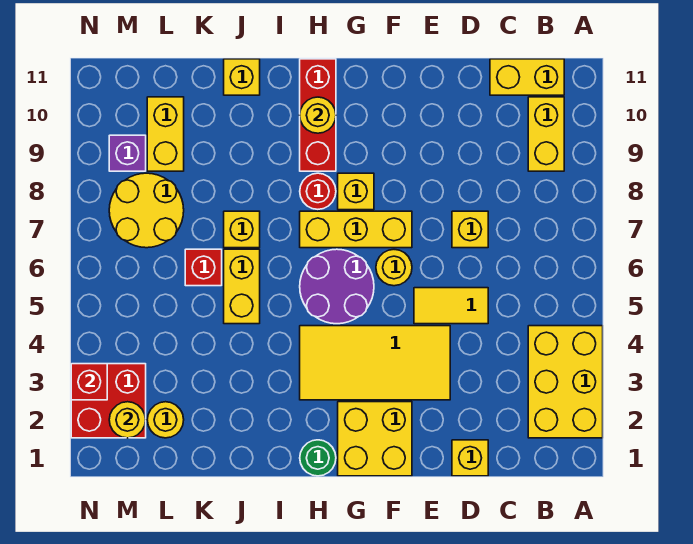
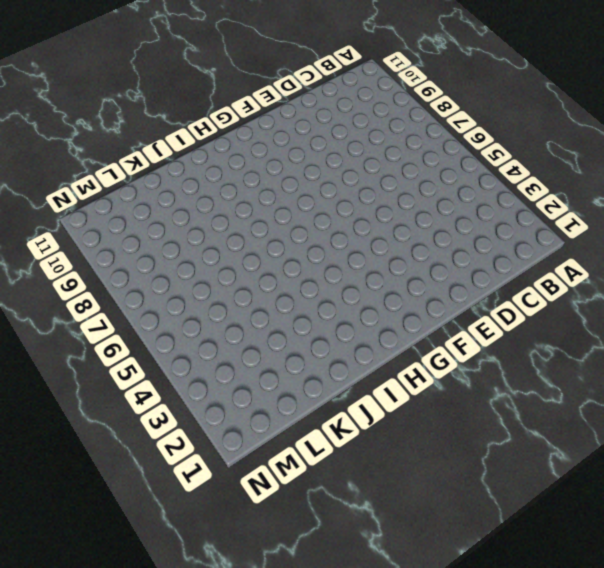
none -> yellow brick A2:B4 level 1
none -> yellow brick B9:B10 level 1
none -> yellow brick B11:C11 level 1

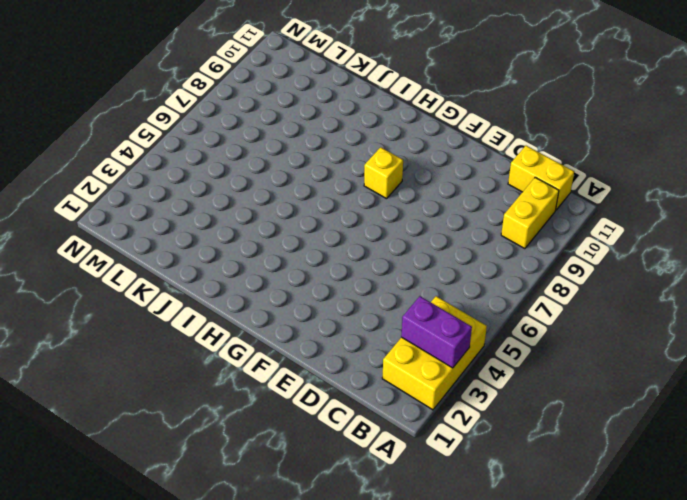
purple brick A3:B3 level 2 -> none
none -> yellow brick D1 level 1
none -> yellow tile D5:E5 level 1
none -> yellow brick D7 level 1

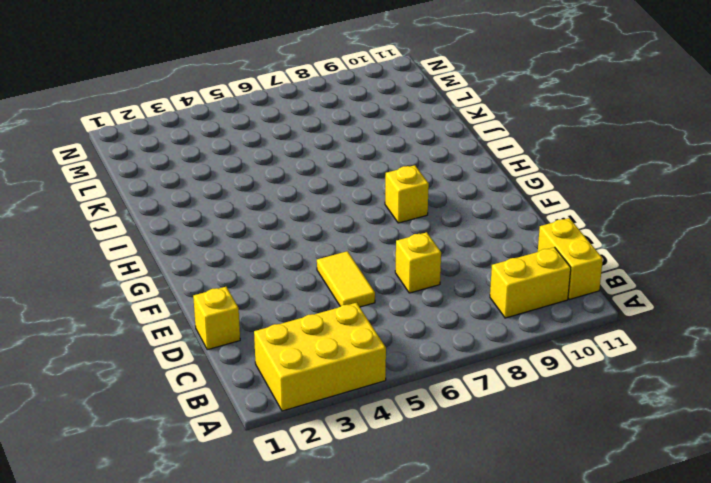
none -> yellow tile E3:H4 level 1
none -> yellow brick F1:G2 level 1
none -> yellow round brick F6 level 1

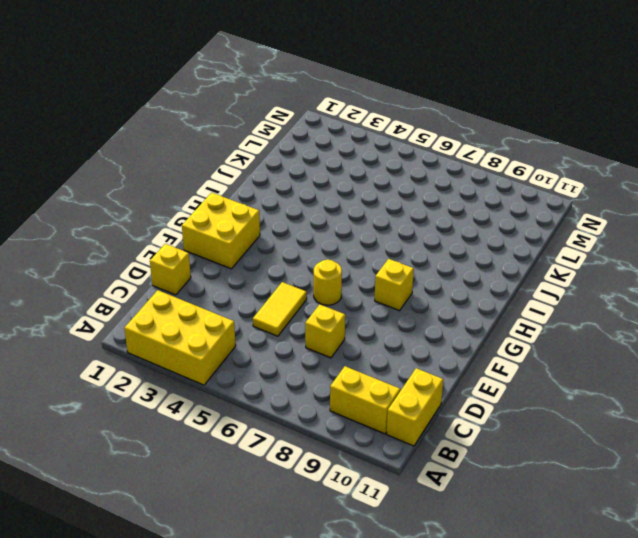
none -> yellow tile E3:H4 level 1
none -> yellow brick F7:H7 level 1
none -> purple round brick G5:H6 level 1

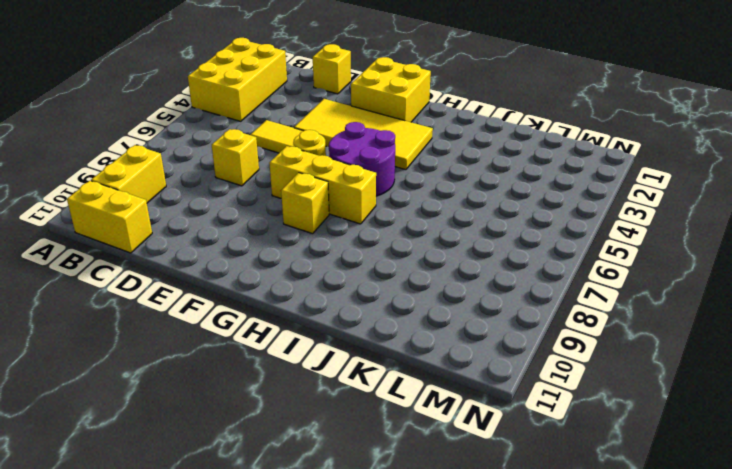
none -> green round brick H1 level 1
none -> red round brick H8 level 1
none -> red brick H9:H11 level 1

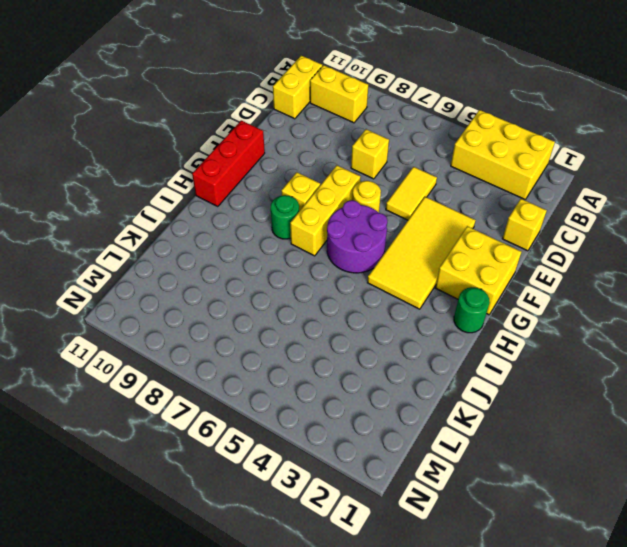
red brick F11:H11 level 1 -> red brick H9:H11 level 1
green round brick H8 level 1 -> red round brick H8 level 1
none -> yellow brick J5:J6 level 1
none -> yellow brick J7 level 1
none -> yellow brick J11 level 1

